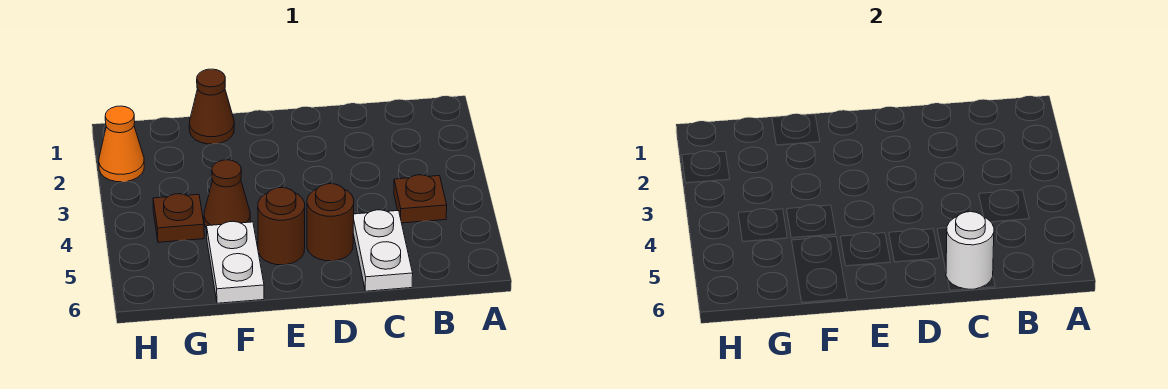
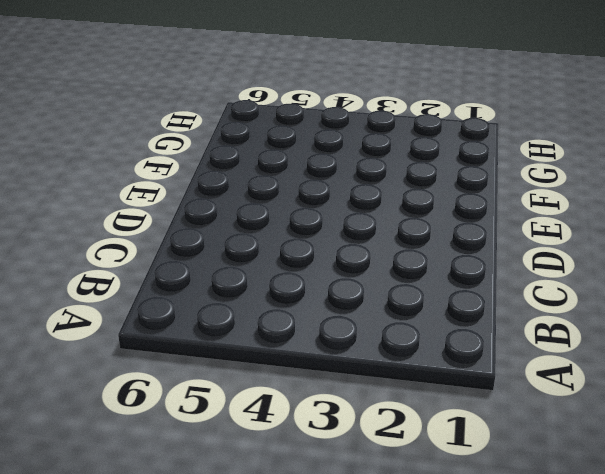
none -> brown plate B4 level 1
none -> white plate C5:C6 level 1

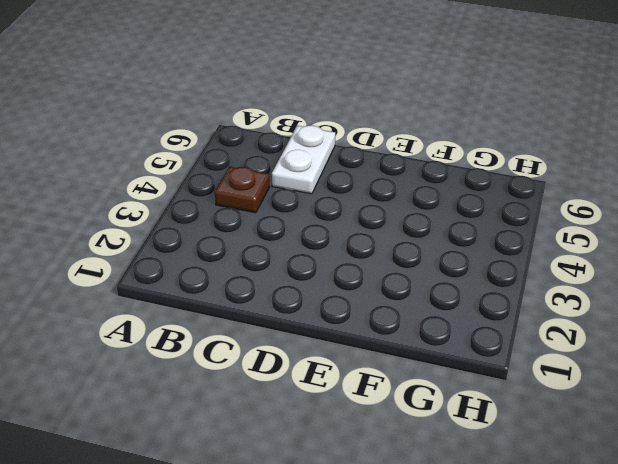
none -> brown round brick D5 level 1
none -> brown round brick E5 level 1

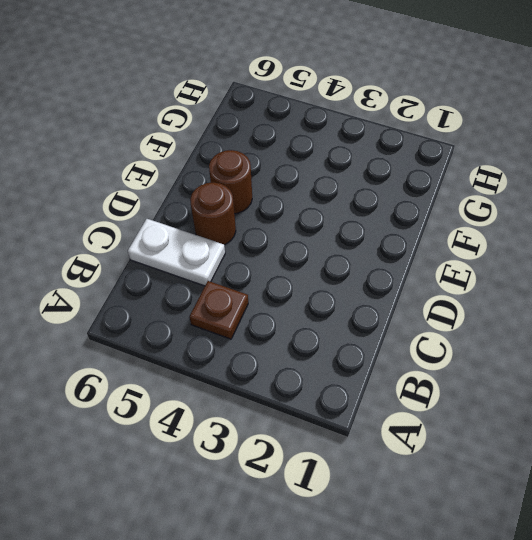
none -> brown cone F1 level 1
none -> brown cone F4 level 1

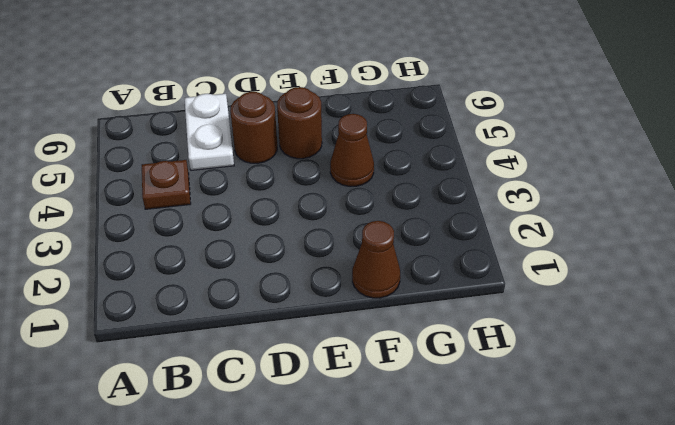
none -> white plate F5:F6 level 1
none -> brown plate G4 level 1

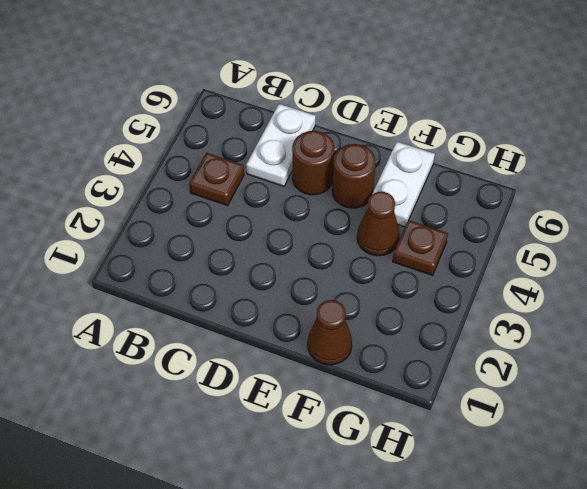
none -> orange cone H2 level 1
none -> white round brick C6 level 2

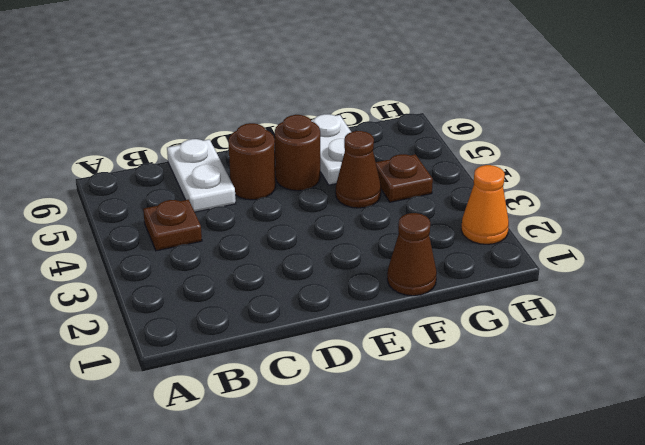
none -> white round brick C6 level 2

